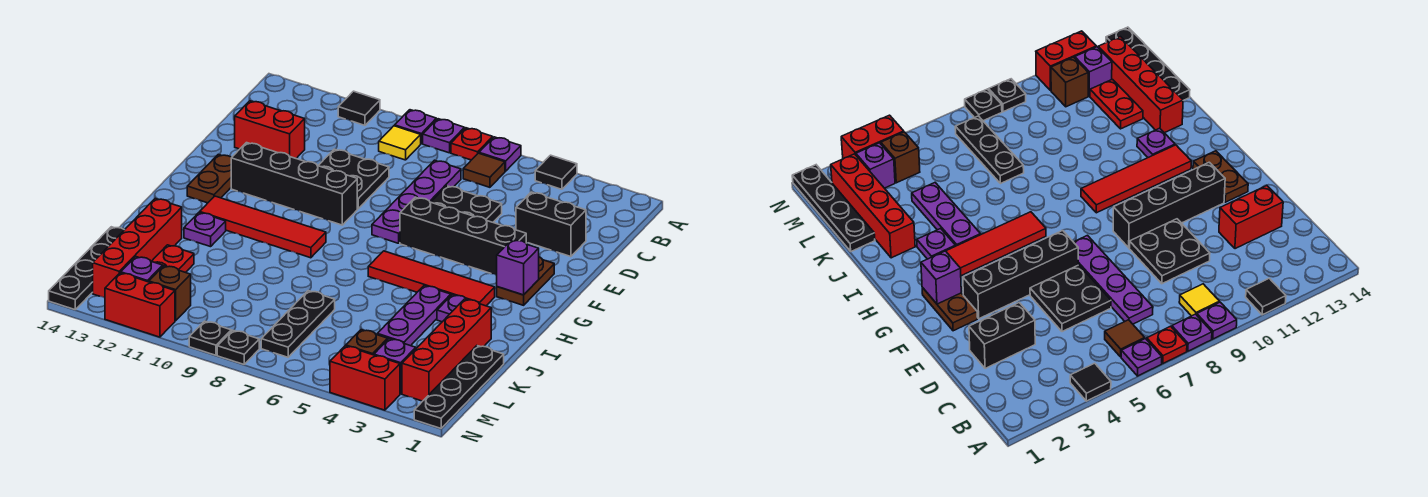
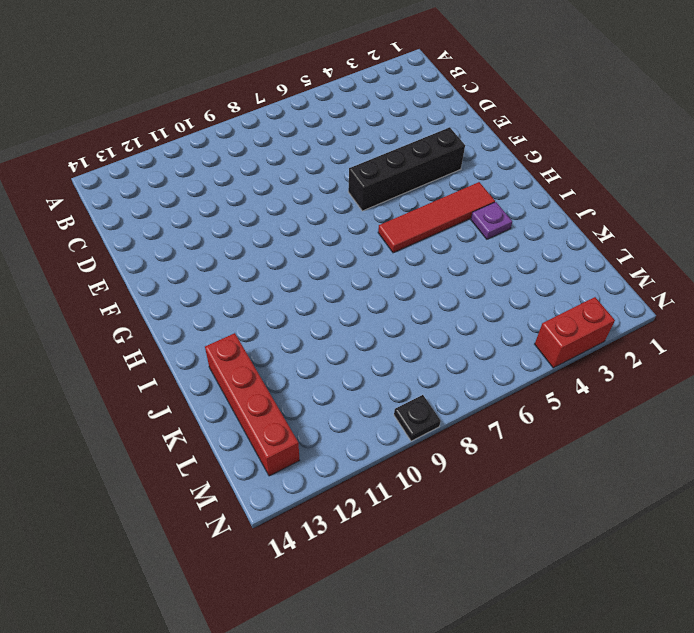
none -> black tile A4 level 1
none -> purple plate A6 level 1
none -> red plate A7 level 1
none -> purple plate A8 level 1

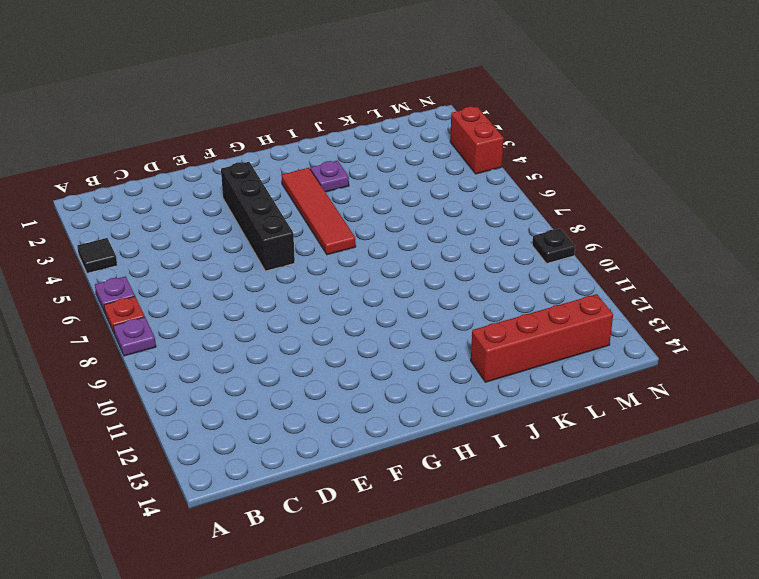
none -> purple plate A9 level 1
none -> black tile A11 level 1
none -> brown tile B6 level 1
none -> yellow tile B9 level 1

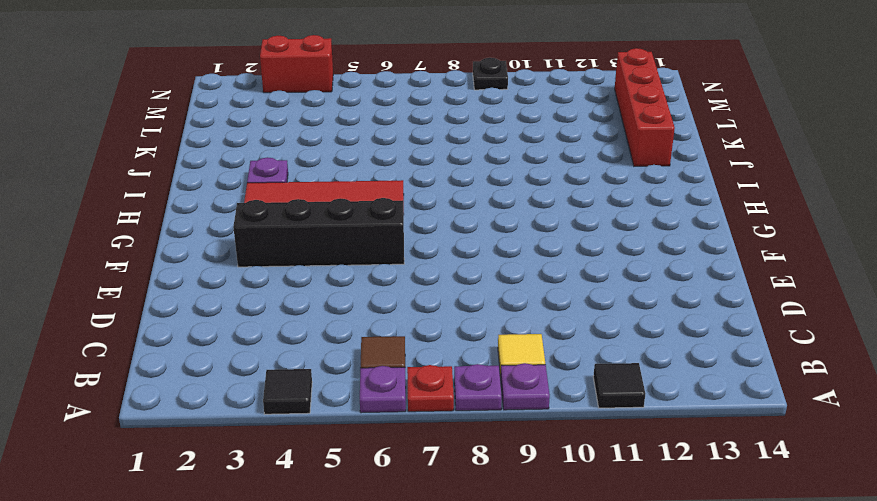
none -> purple plate C7:F7 level 1
none -> black brick D2:D3 level 1
none -> black plate D5:E6 level 1
none -> black plate D9:E10 level 1

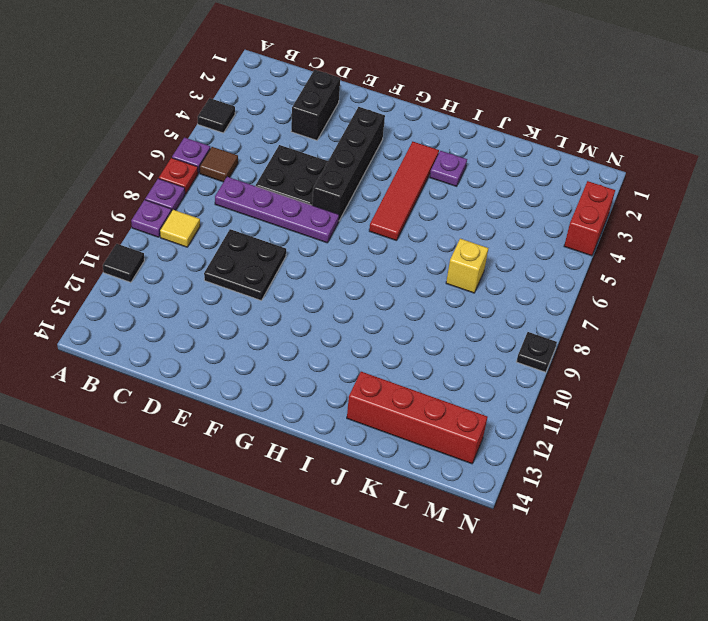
yellow brick K7 level 1 -> black plate K7:M7 level 1
none -> red brick D12:D13 level 1
none -> brown plate F2:G2 level 1
none -> black brick F9:F12 level 1
none -> brown plate F13:G13 level 1

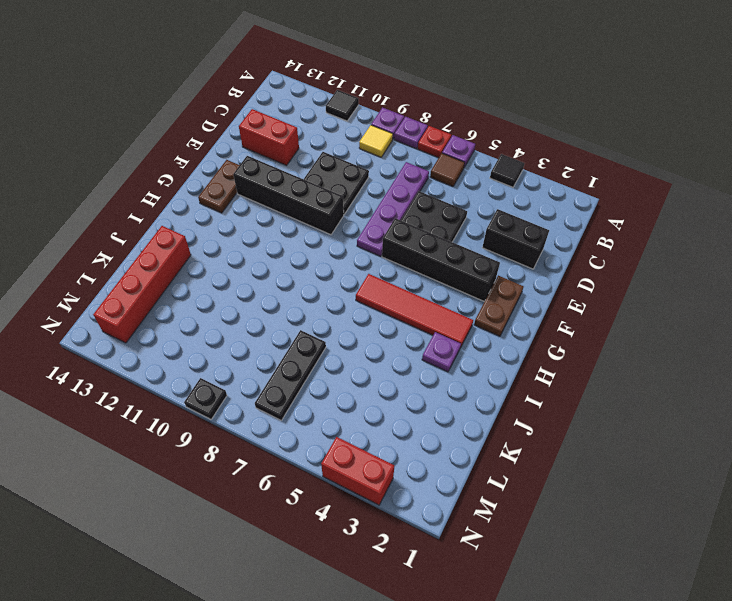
none -> red tile H9:H12 level 1
none -> purple plate I4:K4 level 1
none -> purple plate I12 level 1
none -> red brick J2:M2 level 1

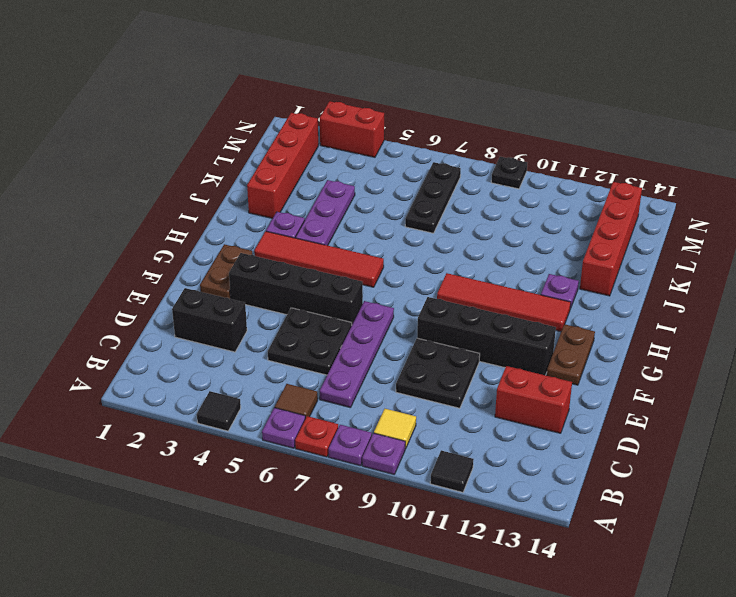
none -> black plate K1:N1 level 1
none -> red plate K12:L12 level 1
none -> black plate K14:N14 level 1
none -> purple brick M3 level 1

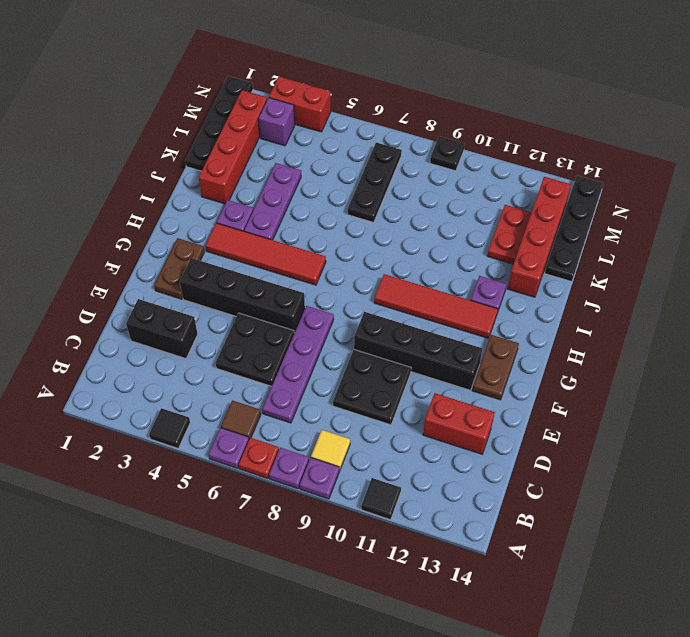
none -> brown brick M4 level 1
none -> brown brick M11 level 1
none -> purple brick M12 level 1
none -> black plate N8 level 1

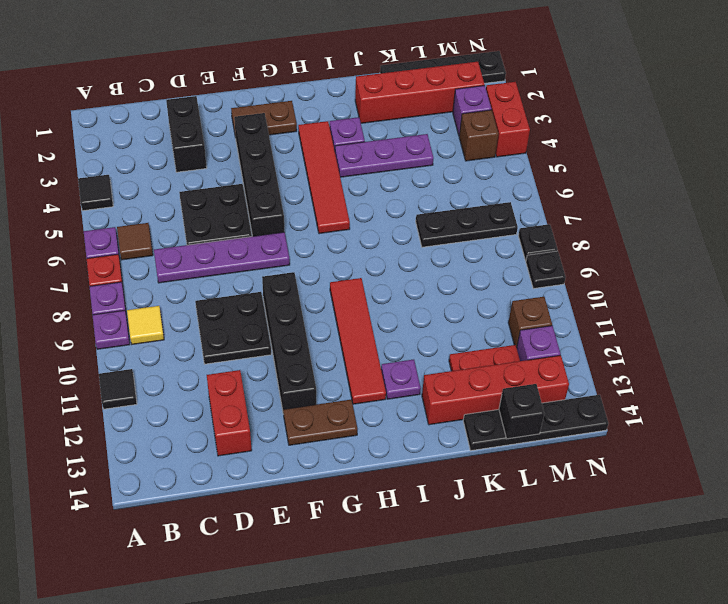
black brick L14 level 2 -> none
none -> red brick N11:N12 level 1
none -> purple brick G2 level 2

